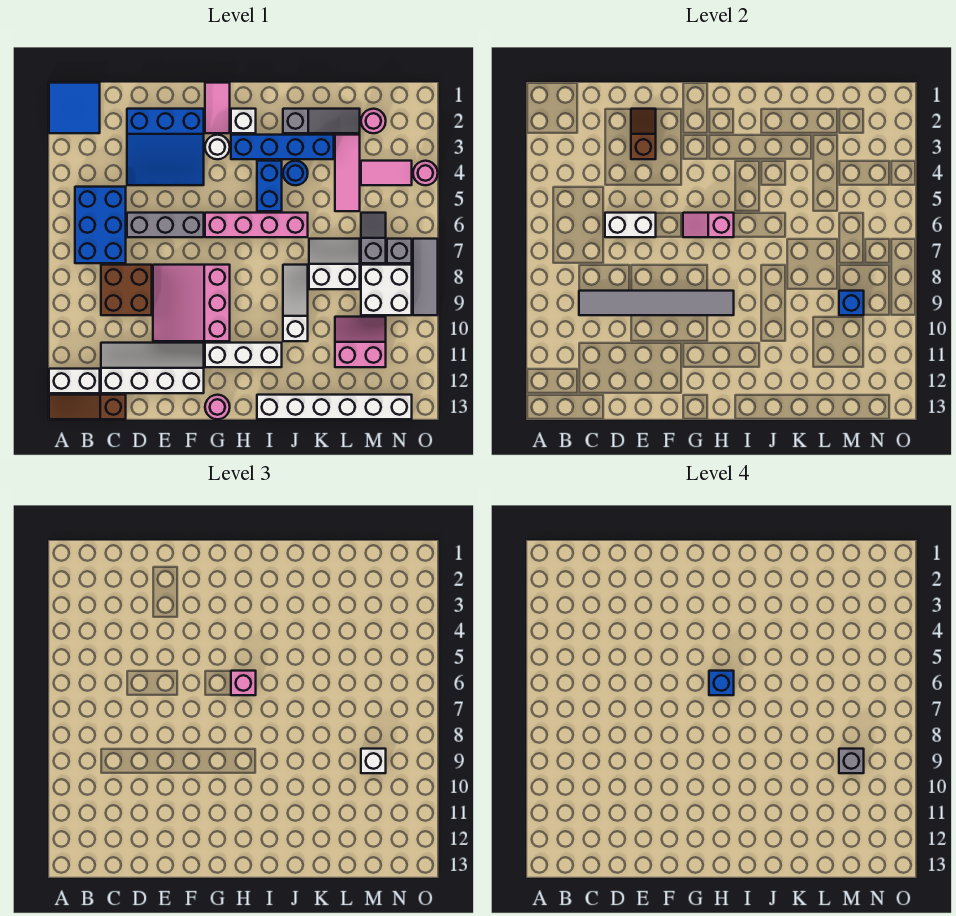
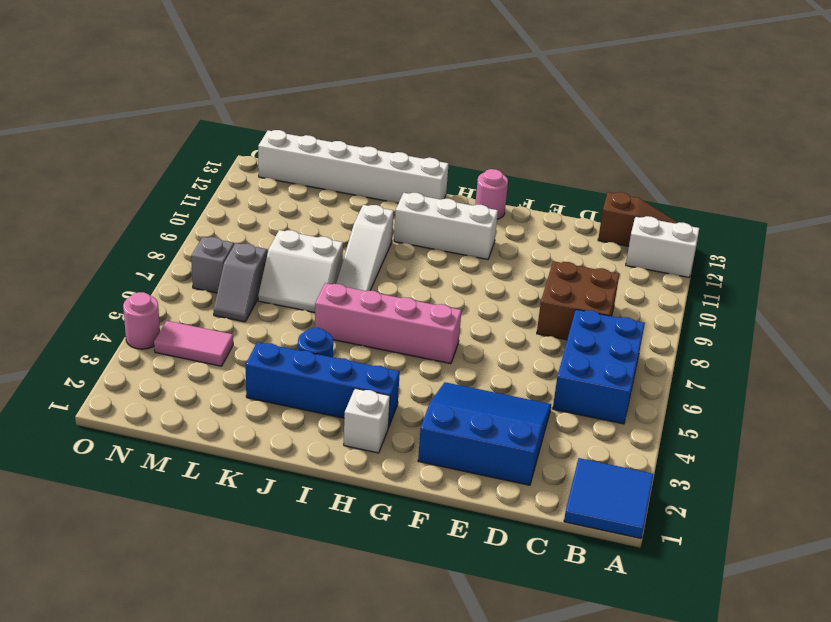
none -> white slope C11:F12 level 1 top 12
none -> grey brick D6:F6 level 1
none -> pink slope E8:G10 level 1 top G
none -> pink tile G1:G2 level 1

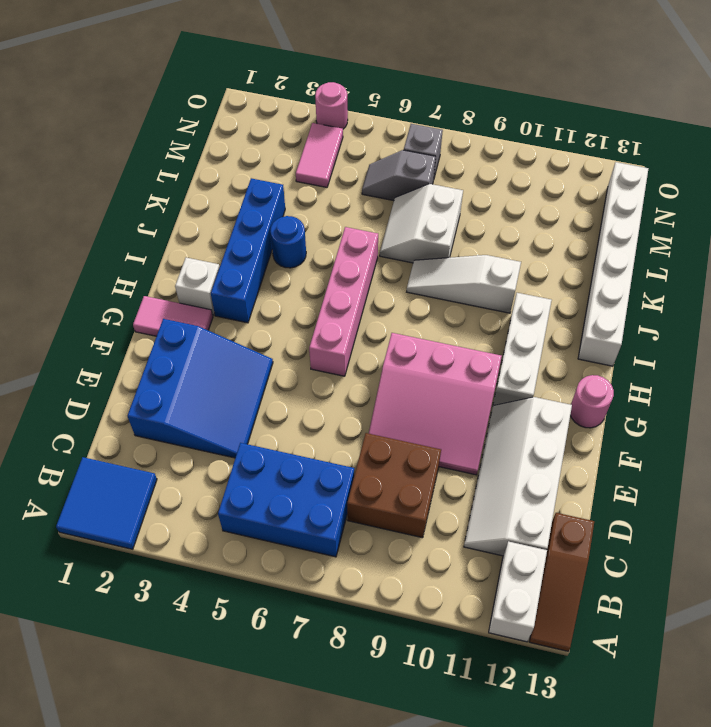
none -> grey brick D6:F6 level 1
none -> white round brick G3 level 1
none -> blue brick I4:I5 level 1
none -> grey slope J2:L2 level 1 top J

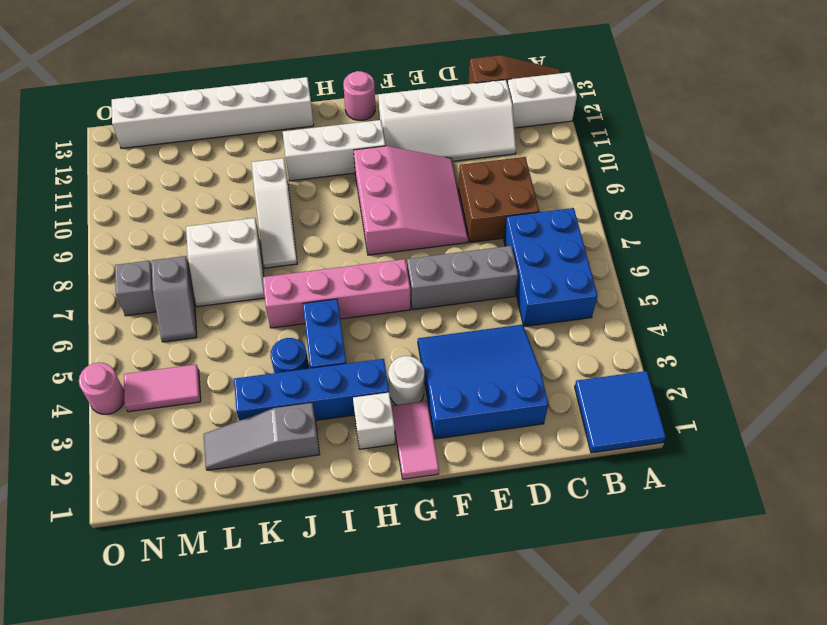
none -> pink tile L3:L5 level 1
none -> pink slope L10:M11 level 1 top 11
none -> pink round brick M2 level 1
none -> white brick M8:N9 level 1

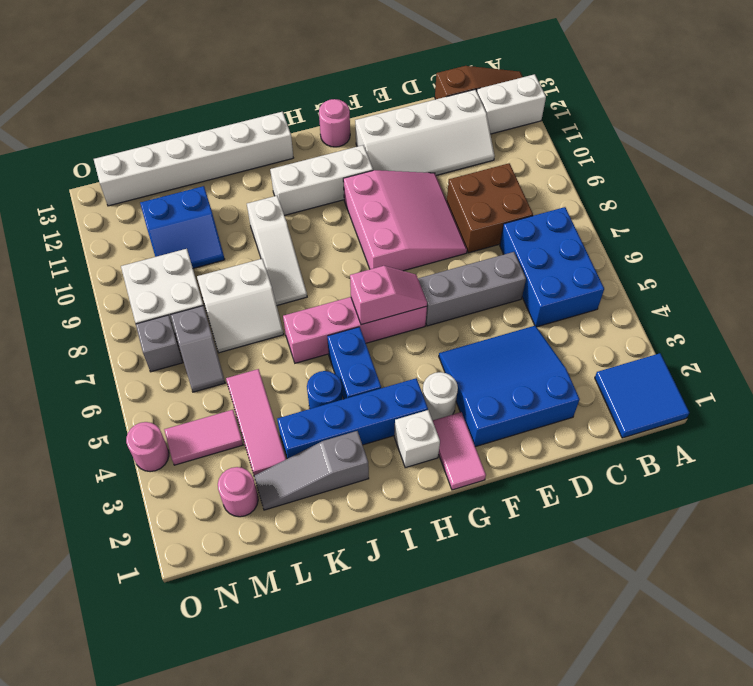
blue slope L10:M11 level 1 top 11 -> pink slope L10:M11 level 1 top 11
none -> grey tile O7:O9 level 1
none -> grey tile C9:H9 level 2
none -> white brick D6:E6 level 2
none -> brown slope E2:E3 level 2 top 3

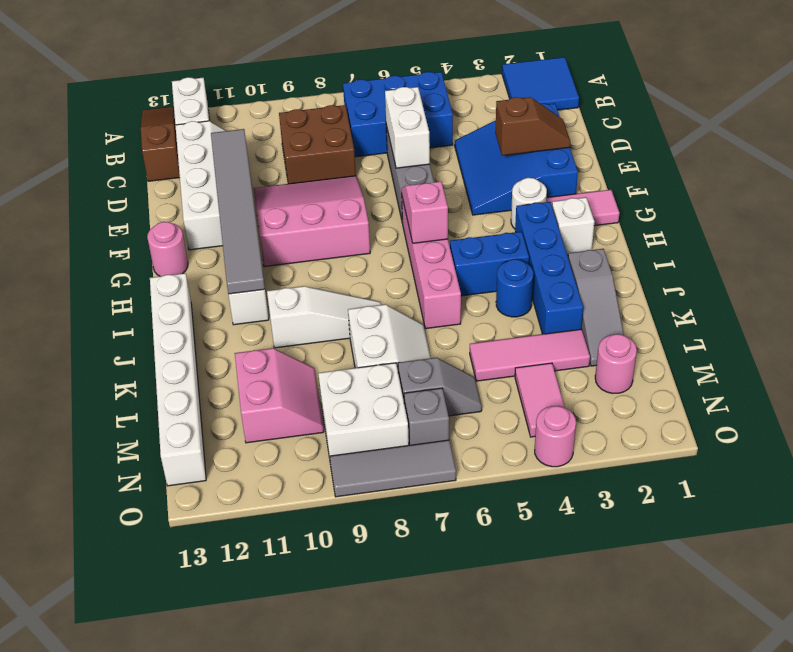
grey tile D11:I11 level 2 -> grey tile C9:H9 level 2
none -> blue brick M9 level 2
none -> pink brick H6 level 3
none -> white brick M9 level 3
none -> blue brick H6 level 4

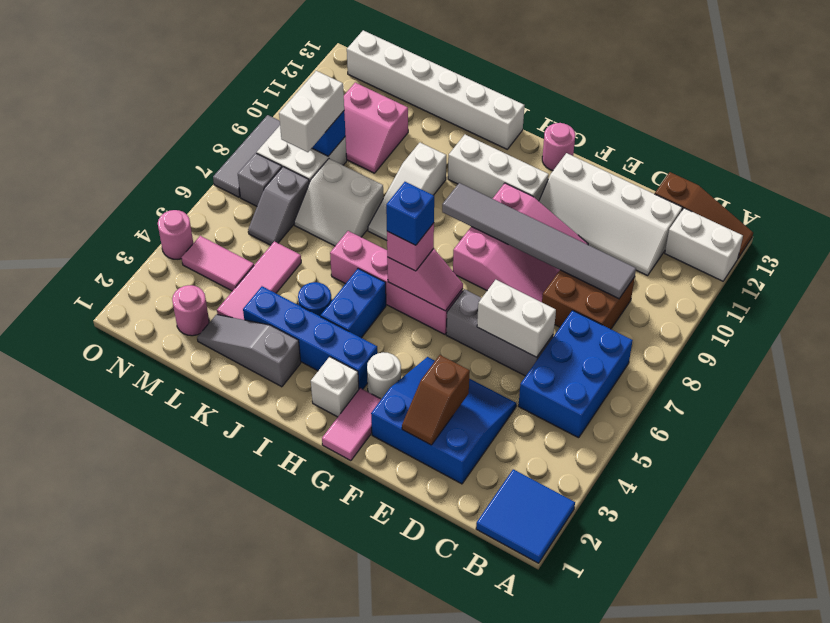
white brick M8:M9 level 3 -> white brick M9 level 3
none -> grey brick M9 level 4

